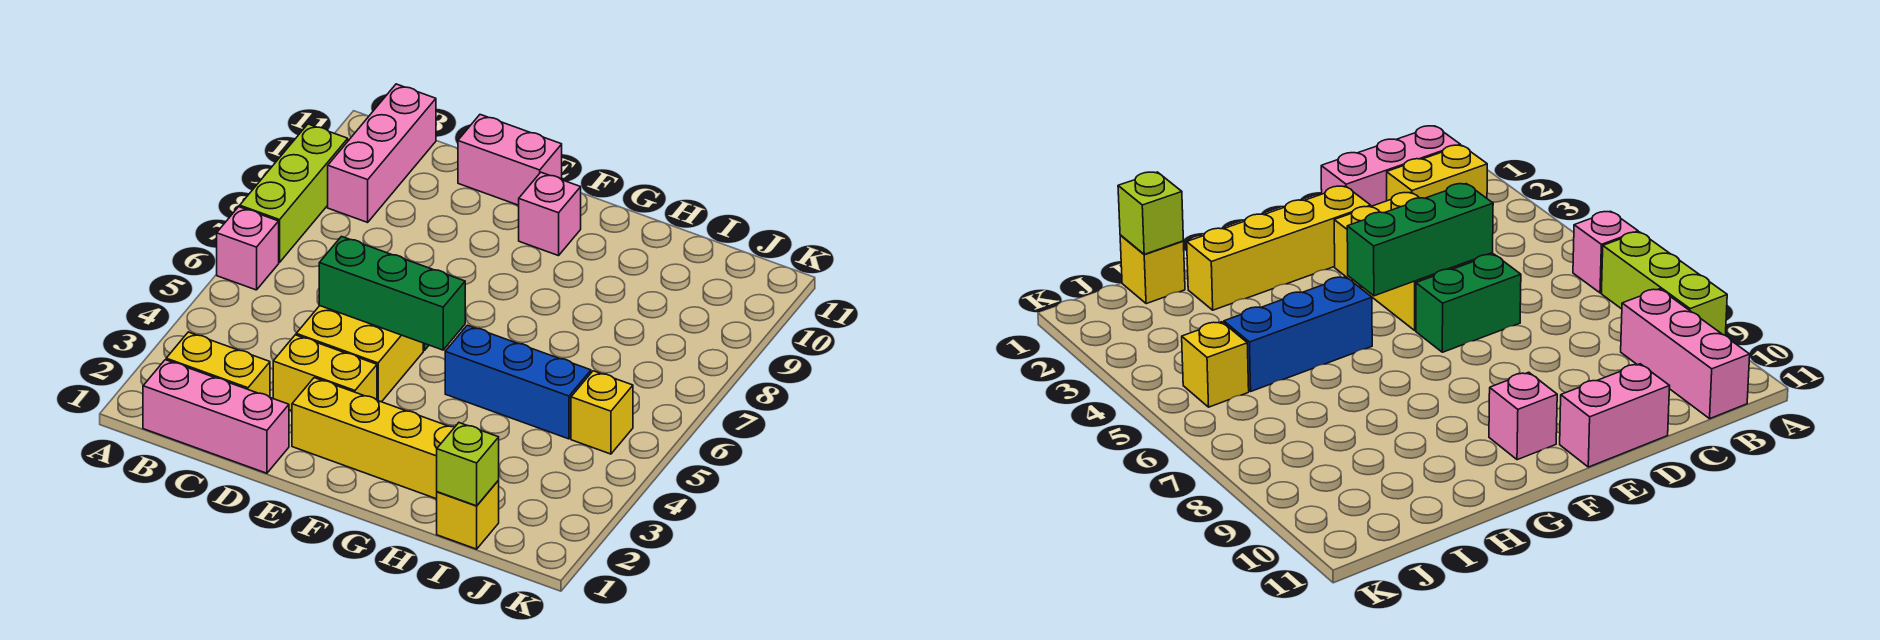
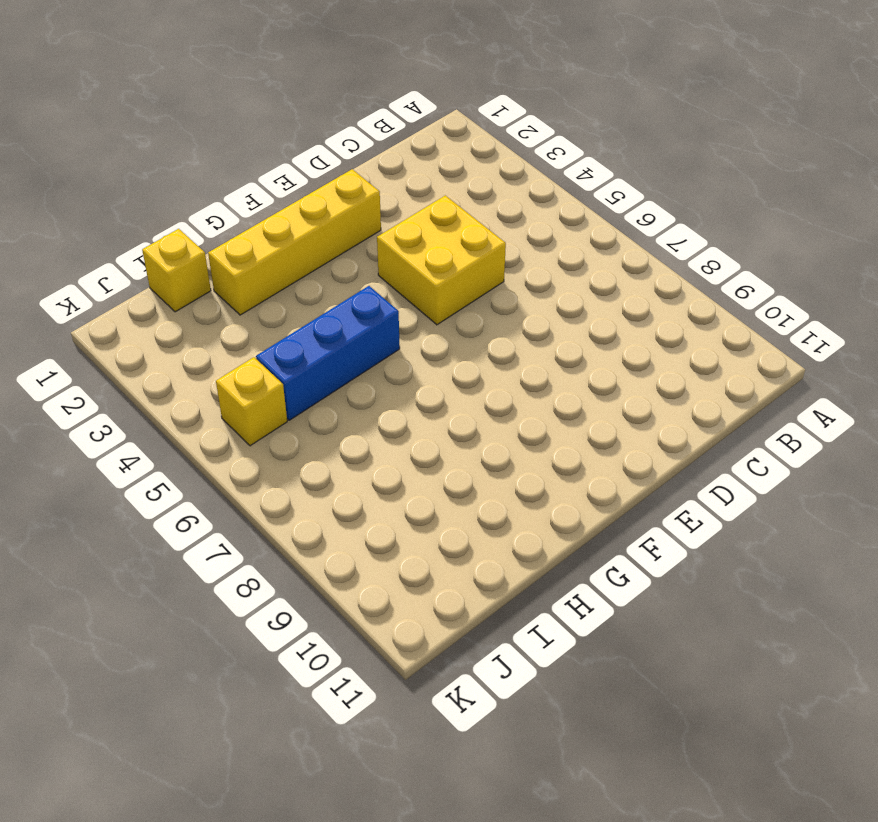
none -> pink brick A6 level 1
none -> lime brick A7:A9 level 1
none -> pink brick B1:D1 level 1

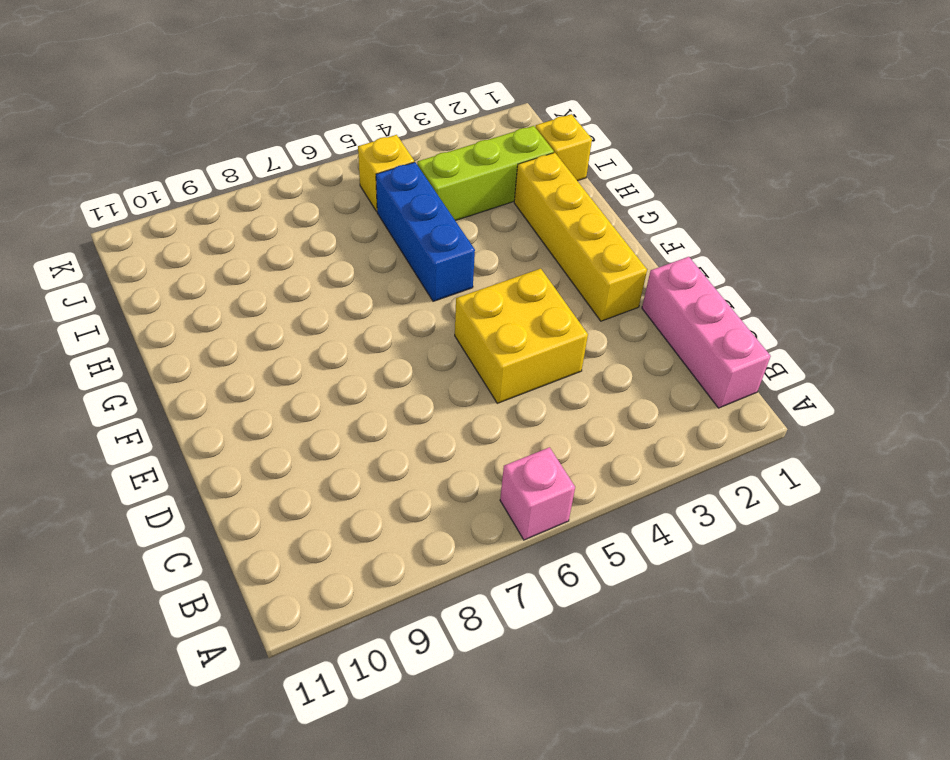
lime brick I2:I4 level 1 -> lime brick A7:A9 level 1
none -> yellow brick B2:C2 level 1
none -> pink brick B9:B11 level 1
none -> yellow brick D3:E3 level 1

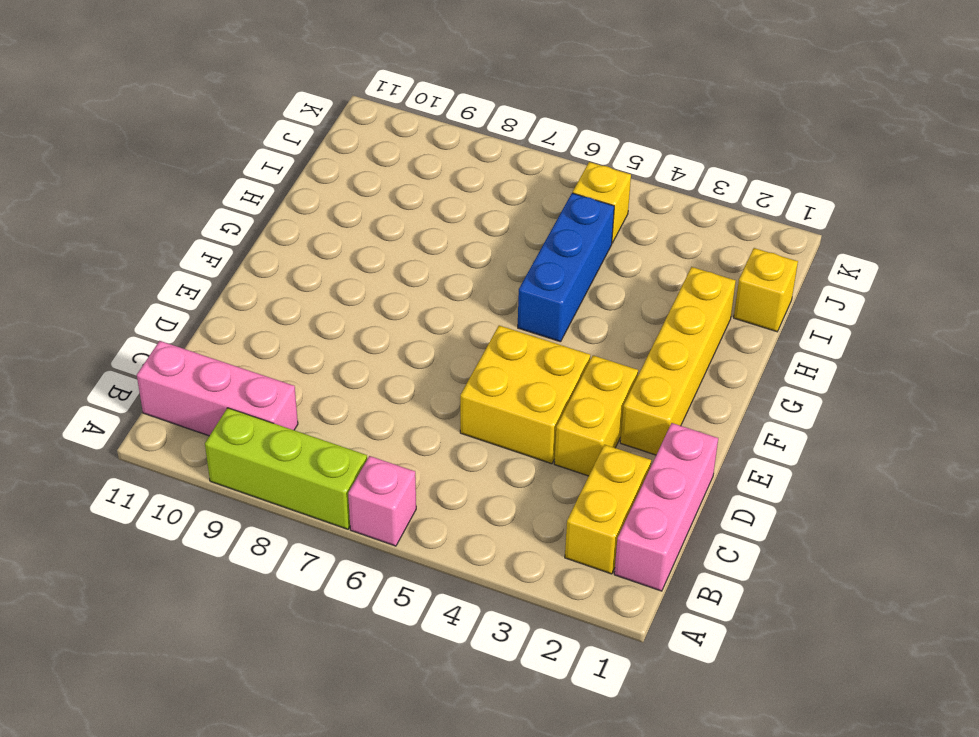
none -> green brick D6:E6 level 1
none -> pink brick D11:E11 level 1
none -> pink brick F10 level 1

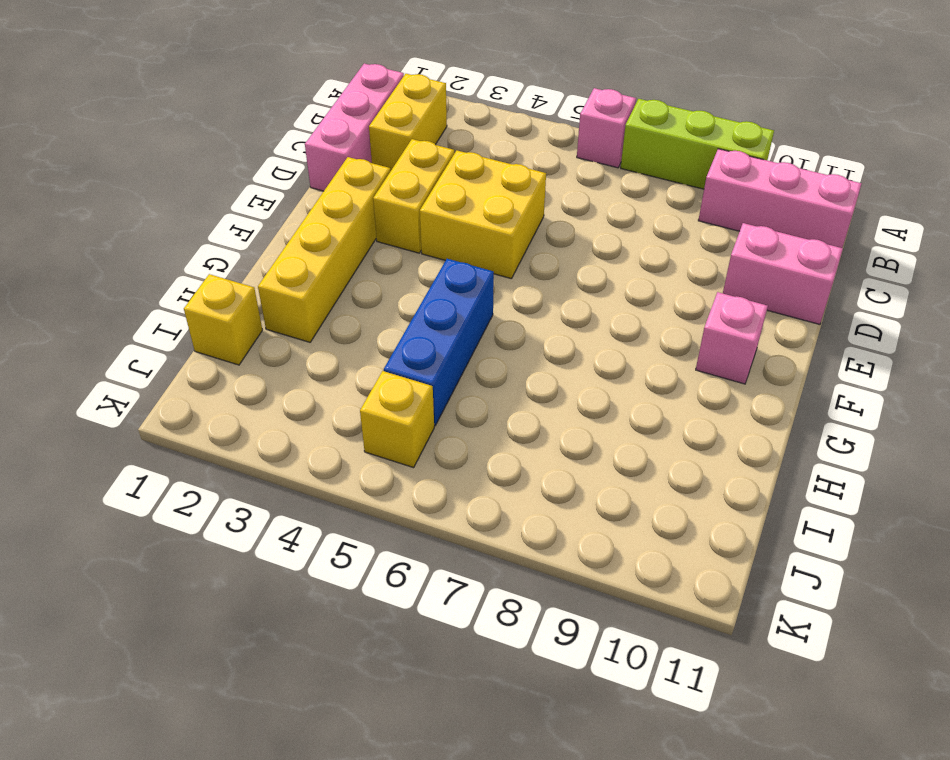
pink brick D10:D11 level 1 -> pink brick D11:E11 level 1
none -> green brick D6:E6 level 1
none -> green brick D5:F5 level 2
none -> lime brick I1 level 2

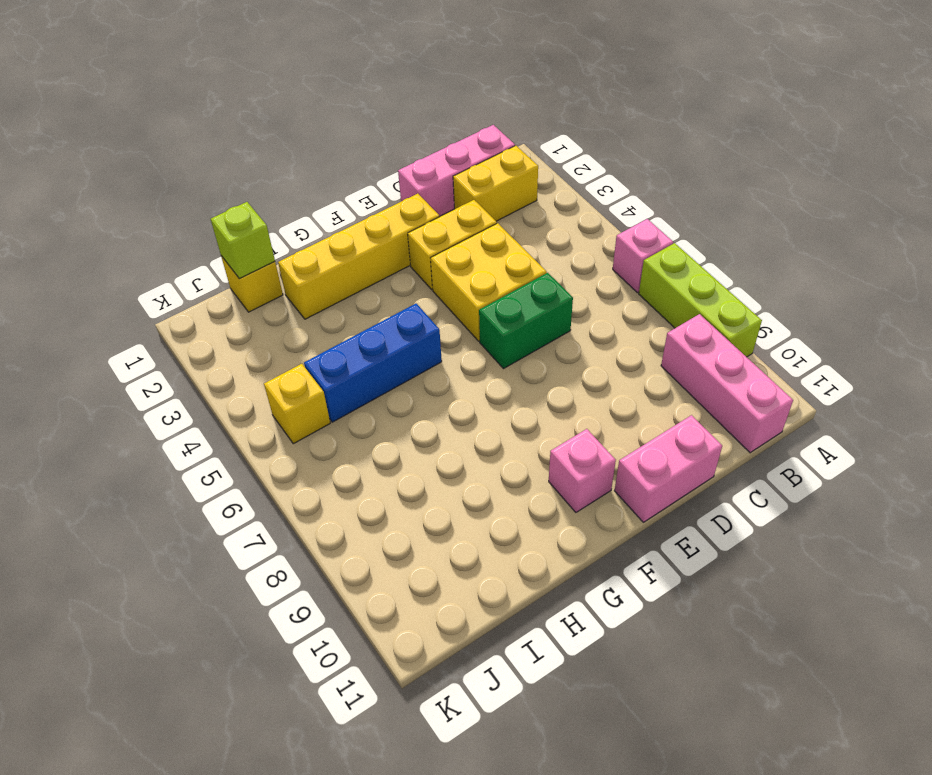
none -> green brick D5:F5 level 2

